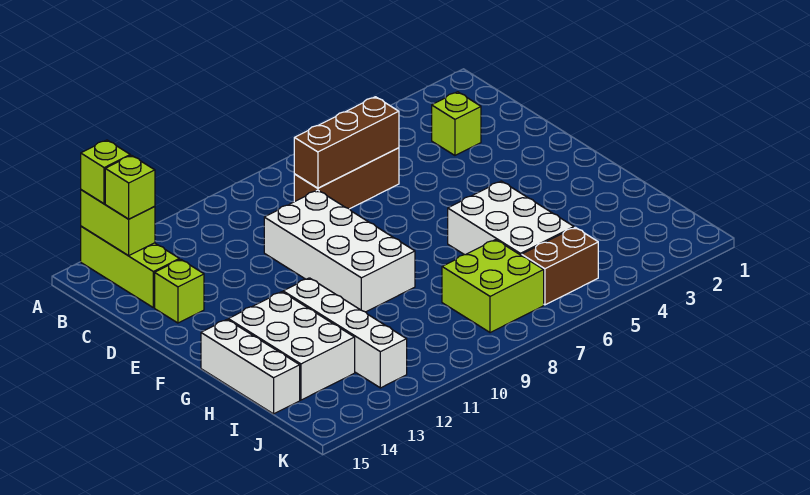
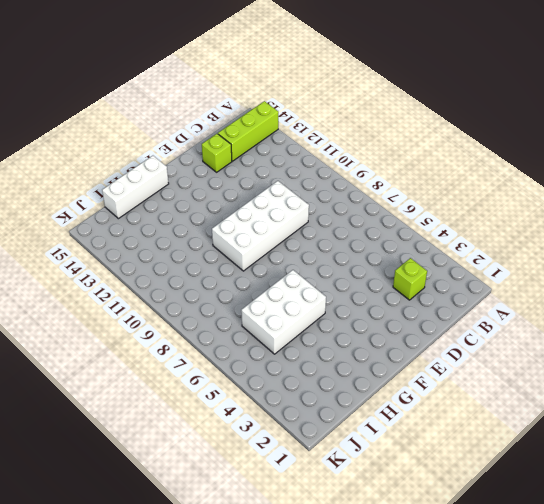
none -> brown brick C6:C8 level 1
none -> white brick G12:J12 level 1
none -> white brick G13:I14 level 1

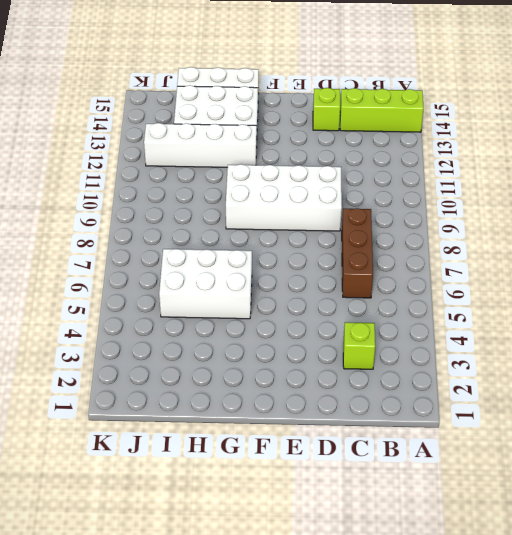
none -> lime brick I7:J8 level 1
none -> brown brick J5:J6 level 1
none -> lime brick A14:B14 level 2

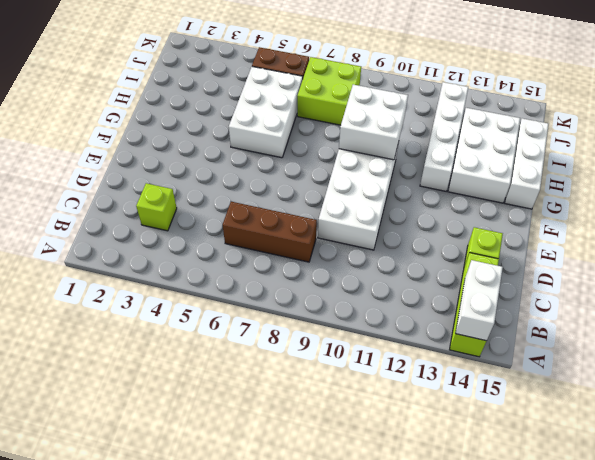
white brick A14:B14 level 2 -> lime brick A14:B14 level 2
white brick G9:H10 level 2 -> none
none -> brown brick C6:C8 level 2
none -> lime brick A14 level 3
none -> lime brick B14 level 3

